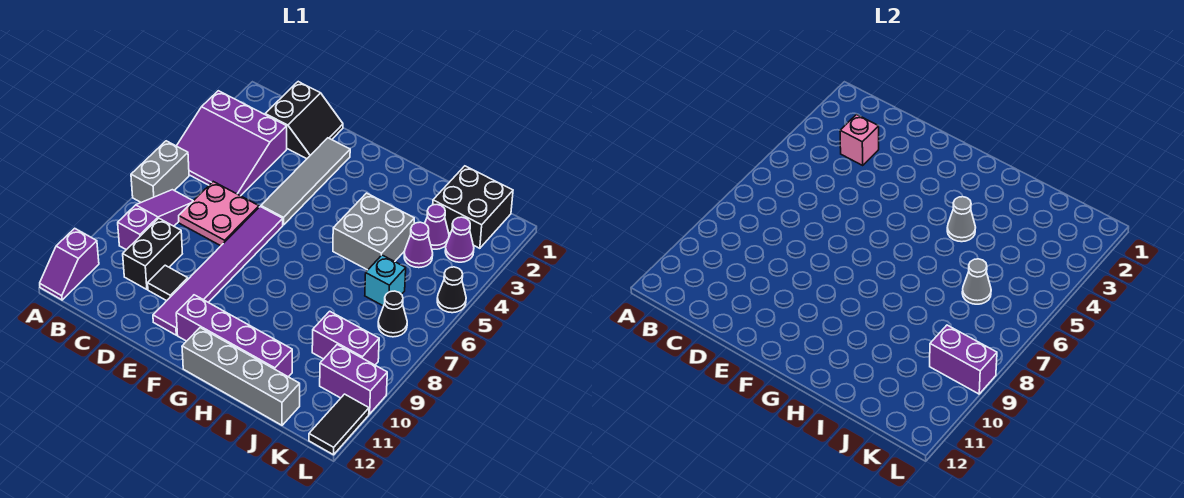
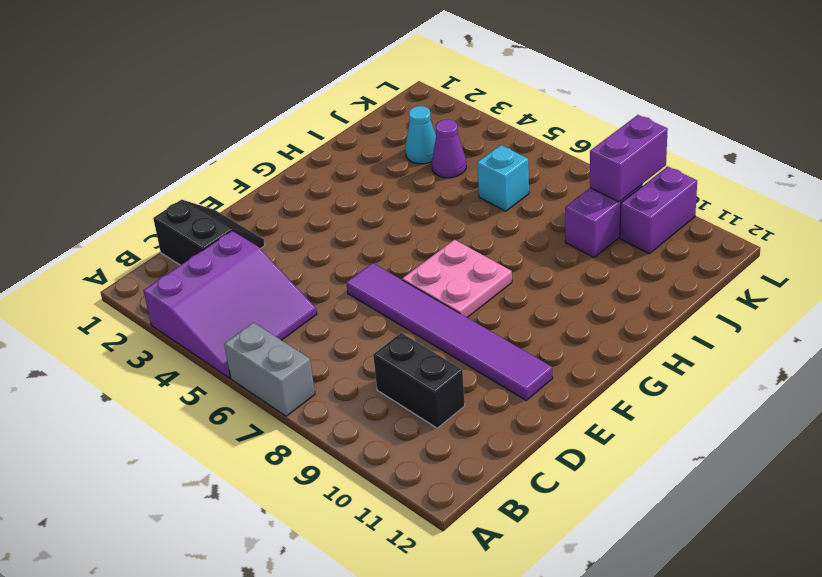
pink plate F7:G8 level 1 -> pink plate C6:D7 level 1
cyan cone J3 level 1 -> purple cone J3 level 1
none -> purple slope A11:A12 level 1 top 11
none -> purple slope B7:B9 level 1 top 9
none -> black tile D10 level 1

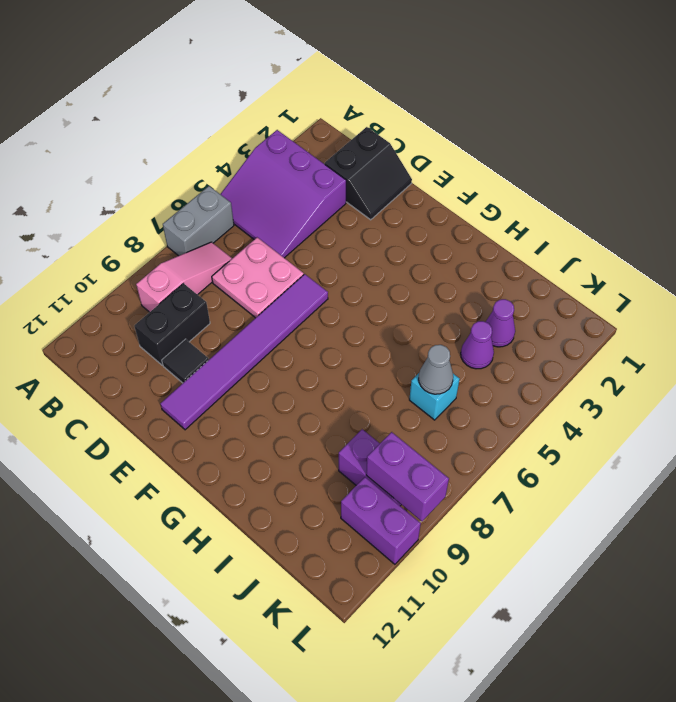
pink slope B7:B9 level 1 top 9 -> purple slope B7:B9 level 1 top 9
none -> purple slope A11:A12 level 1 top 11
none -> grey tile E2:E5 level 1
none -> purple brick F11:I11 level 1

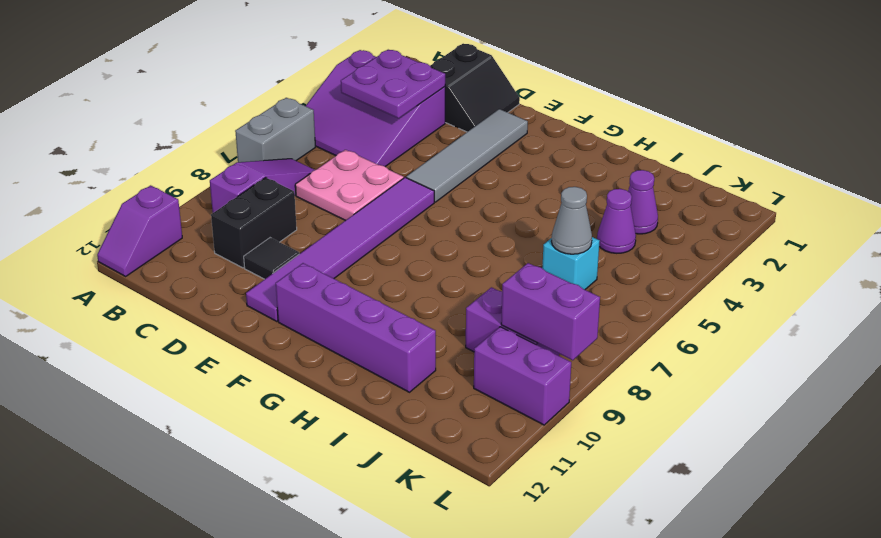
purple plate B3:C4 level 2 -> pink brick C3 level 2
none -> grey brick G12:J12 level 1
none -> grey brick H4:I5 level 1
none -> black brick J1:K2 level 1

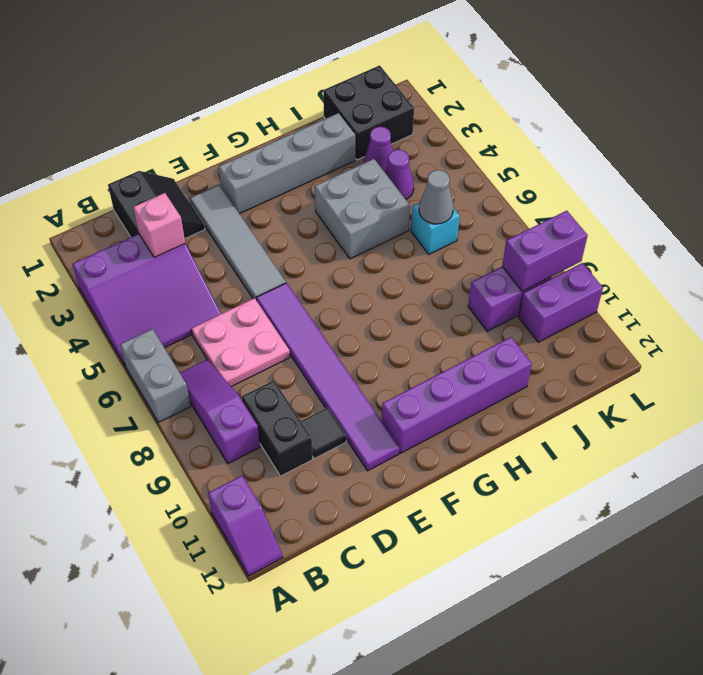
grey brick F2:I2 level 1 -> grey brick G12:J12 level 1
none -> purple cone K3 level 1
none -> black cone K7 level 1
none -> black cone L5 level 1

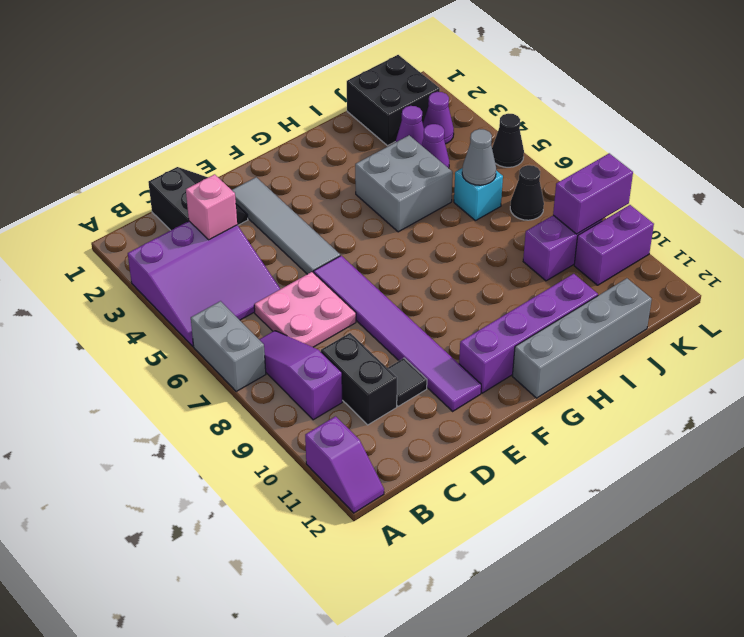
none -> black tile L11:L12 level 1
none -> grey cone H4 level 2

